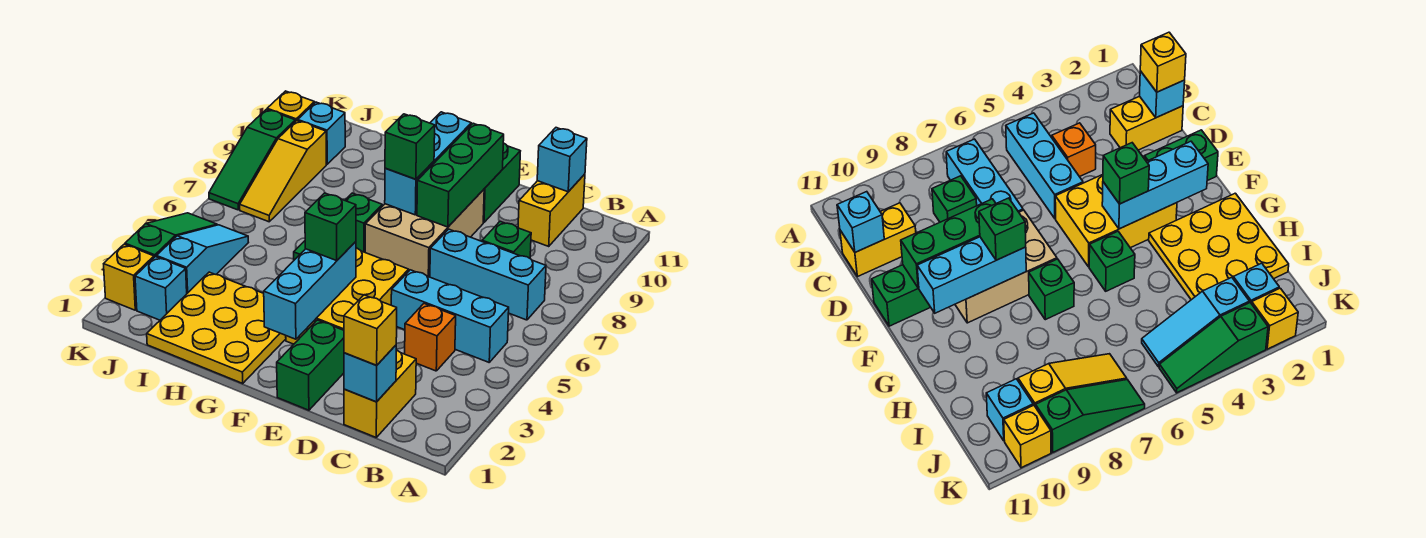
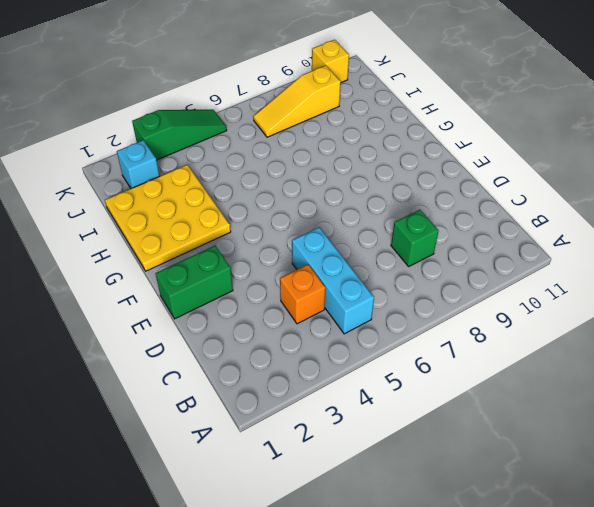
none -> cyan brick B7:D7 level 1
none -> yellow brick C1:C2 level 1
none -> yellow brick C10:C11 level 1

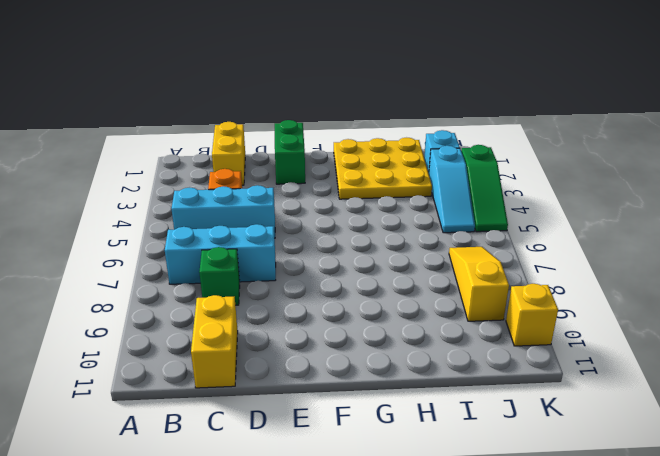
none -> yellow brick E3:F5 level 1
none -> tan brick E7:F9 level 1
none -> green brick E10:E11 level 1

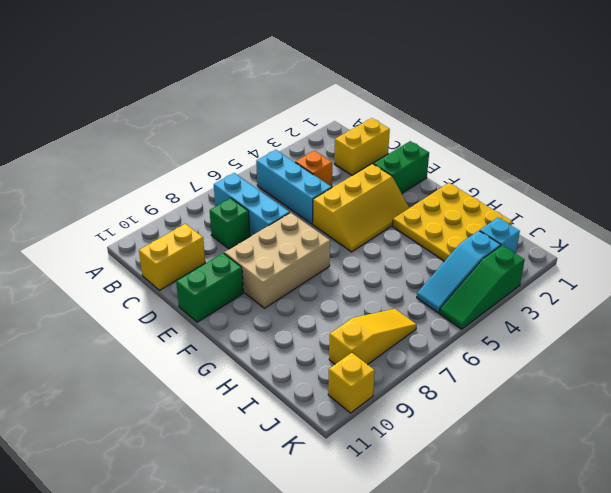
yellow slope E3:F5 level 1 top E -> yellow brick E3:F5 level 1
none -> green brick G5 level 1
none -> green brick G7 level 1
none -> cyan brick J10 level 1

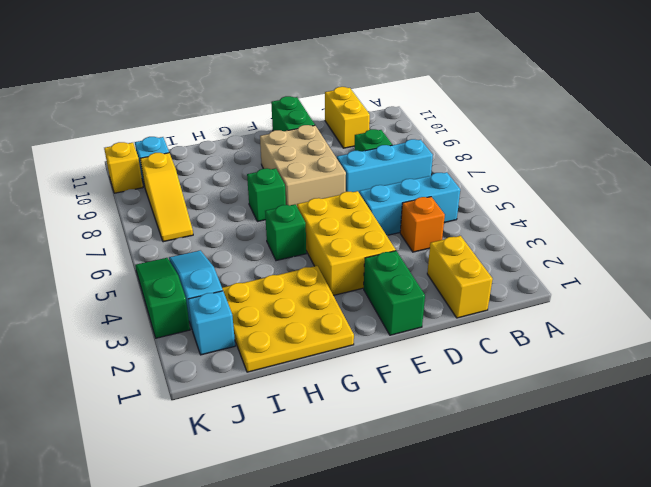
none -> yellow brick K2 level 1
none -> green slope K7:K9 level 1 top 9
none -> cyan brick C1 level 2

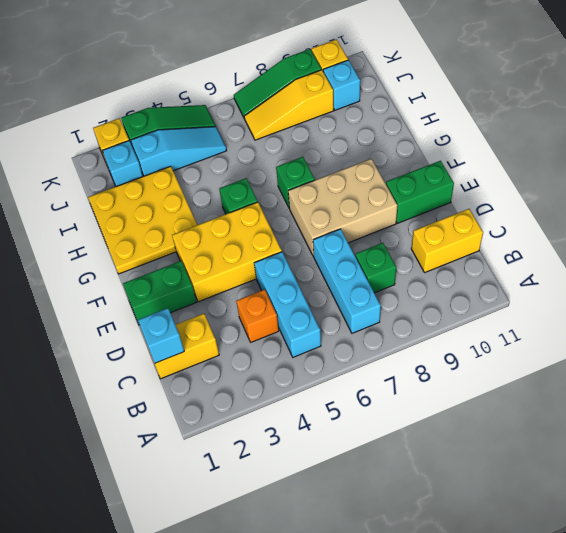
none -> cyan brick C11 level 2
none -> green brick E8:E10 level 2
none -> cyan brick F2:F4 level 2

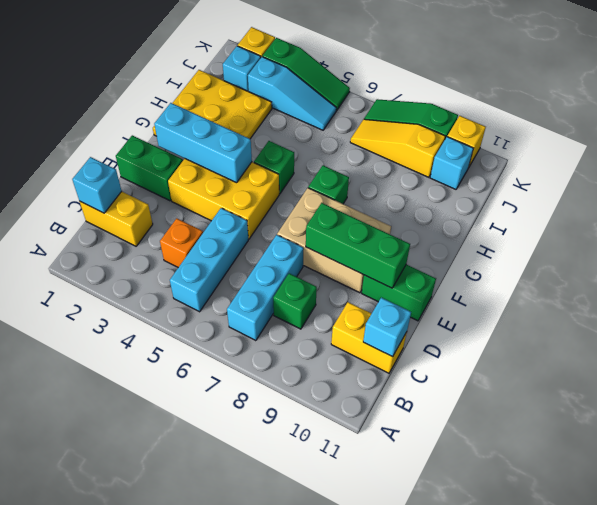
none -> cyan brick F8:F10 level 2
none -> yellow brick C1 level 3
none -> green brick F4 level 3

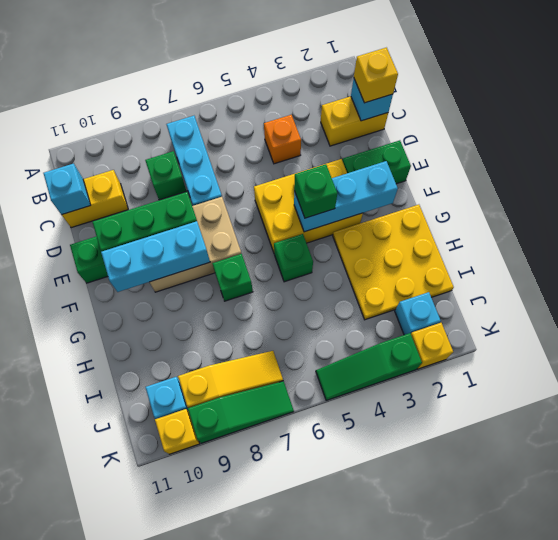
none -> cyan brick B5:D5 level 1
none -> cyan slope J3:J5 level 1 top 3
none -> green brick F8 level 3

